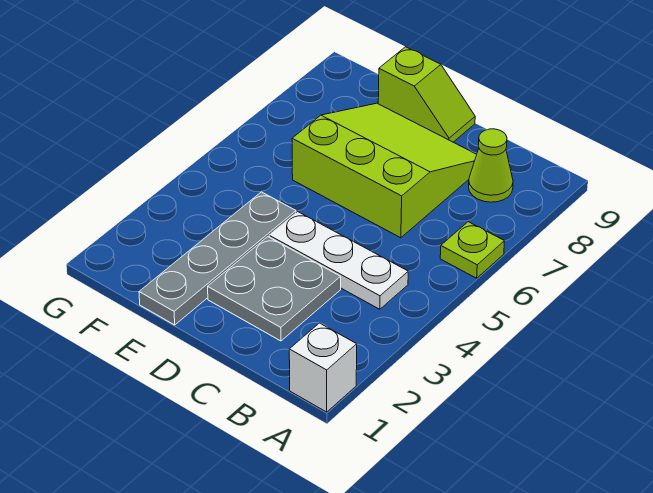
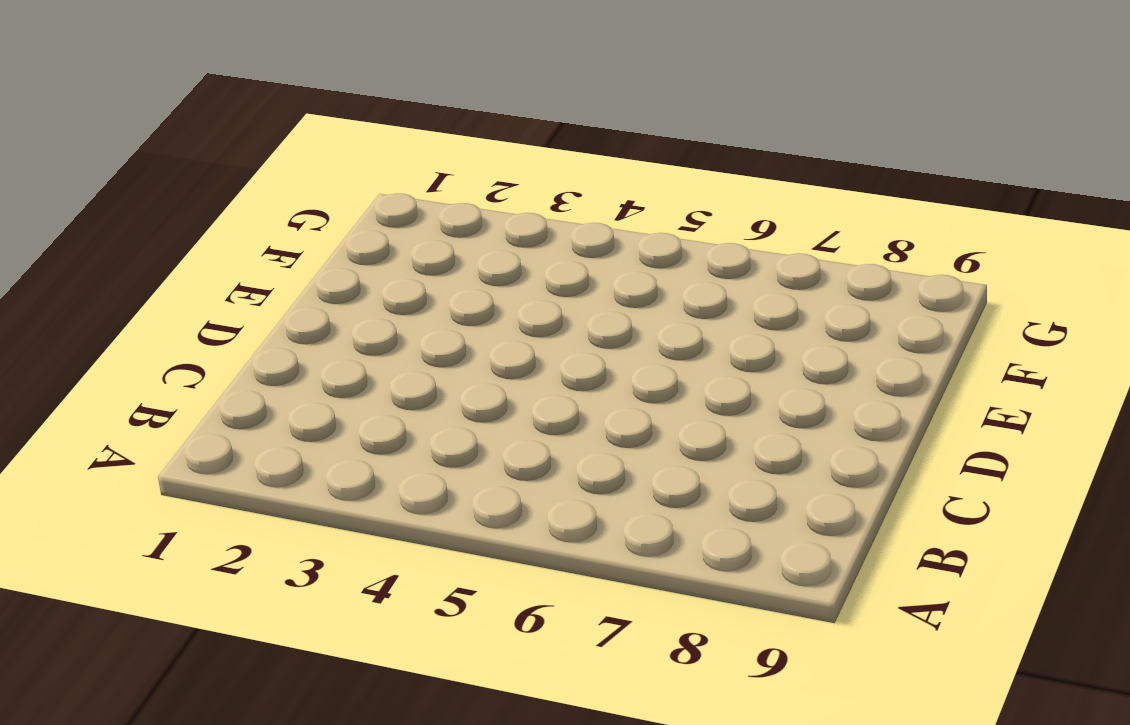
none -> white brick A1 level 1
none -> lime plate A6 level 1

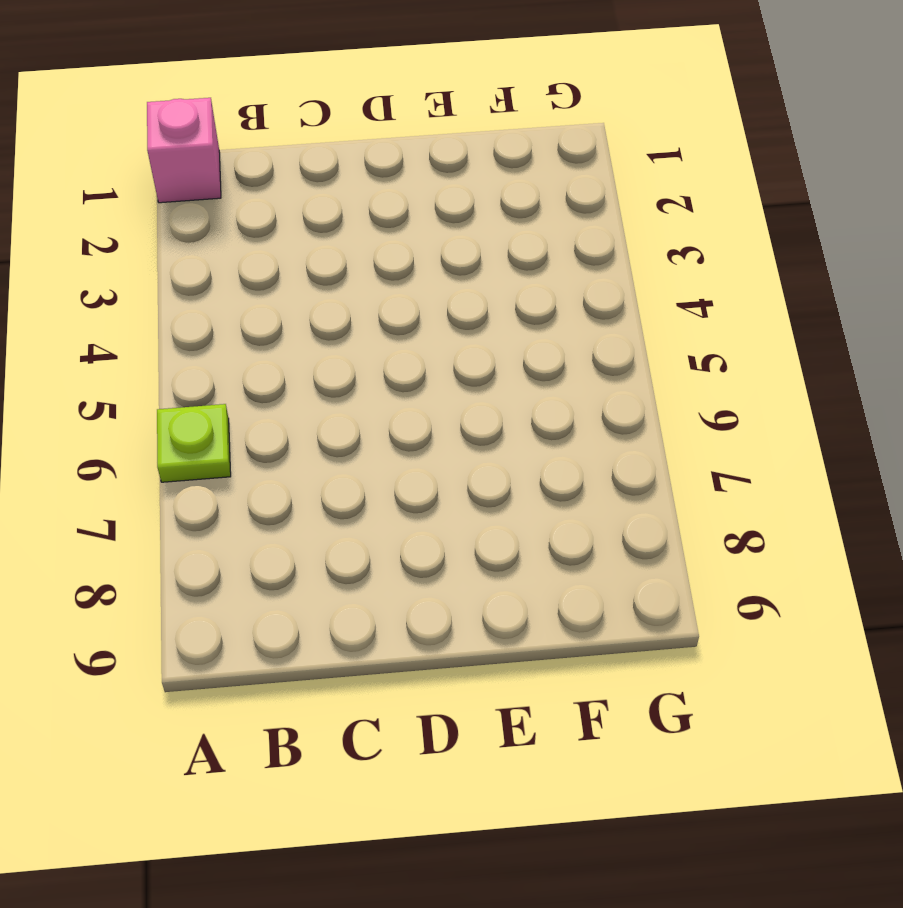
pink brick A1 level 1 -> white brick A1 level 1
none -> white plate B4:D4 level 1
none -> lime cone B8 level 1

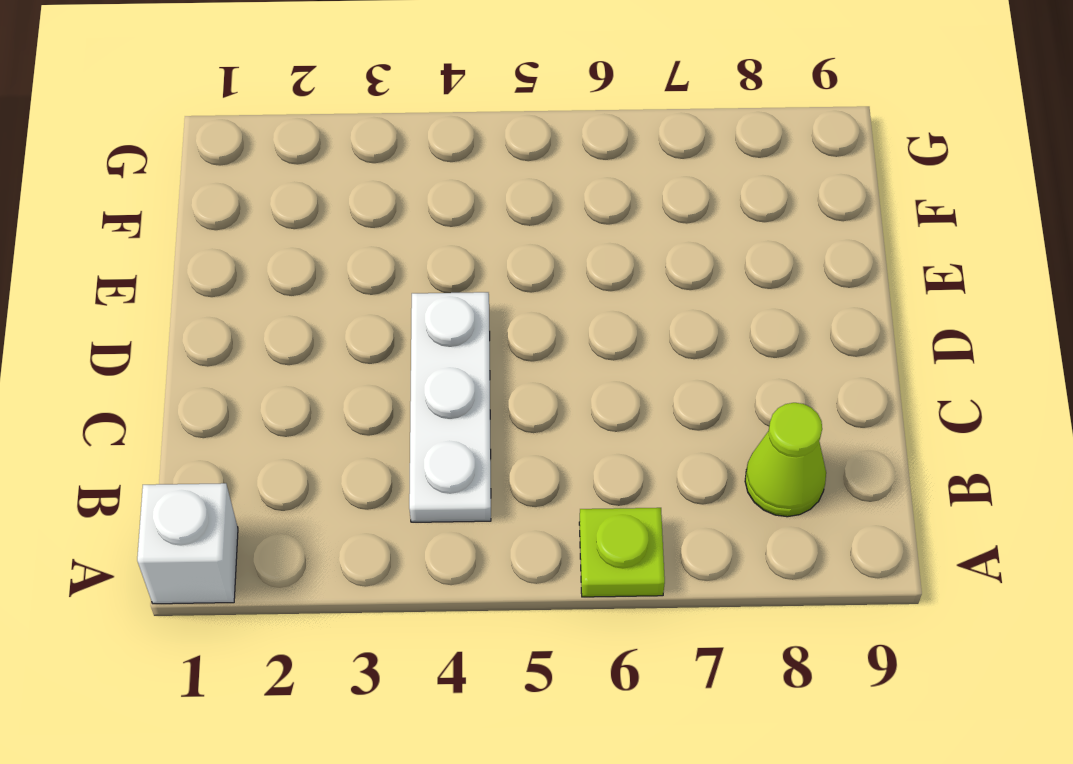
none -> grey plate C2:D3 level 1
none -> lime slope C6:E8 level 1 top 6

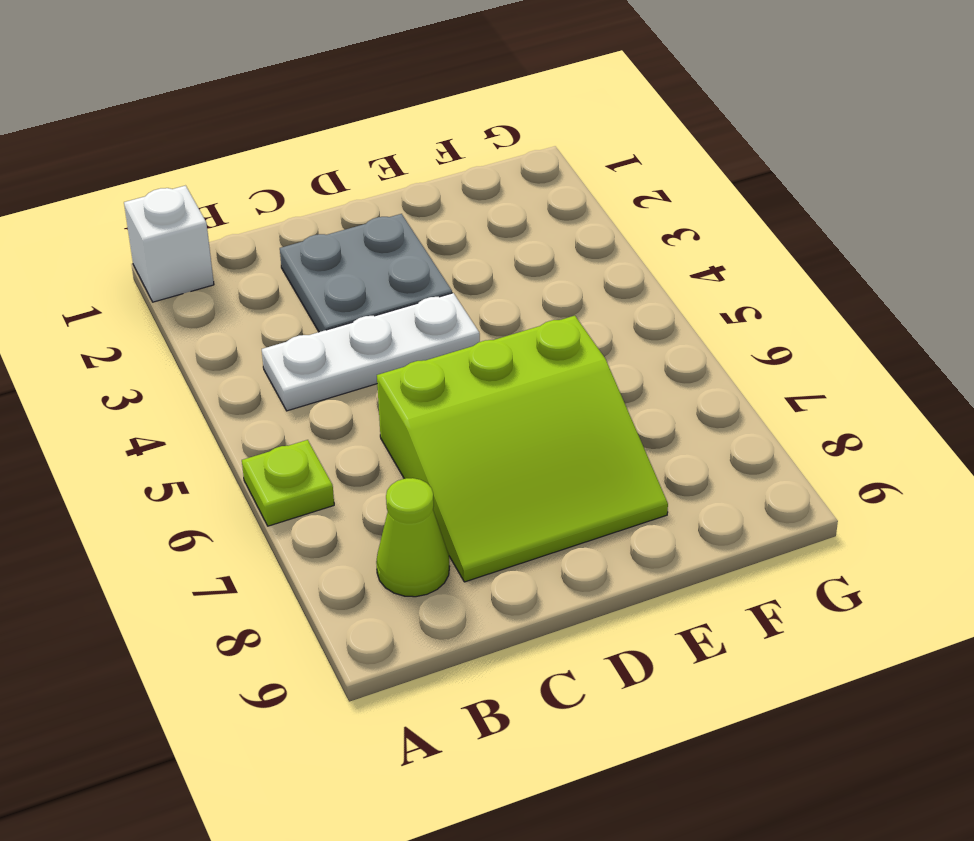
none -> lime slope D9:E9 level 1 top E
none -> grey plate E1:E4 level 1

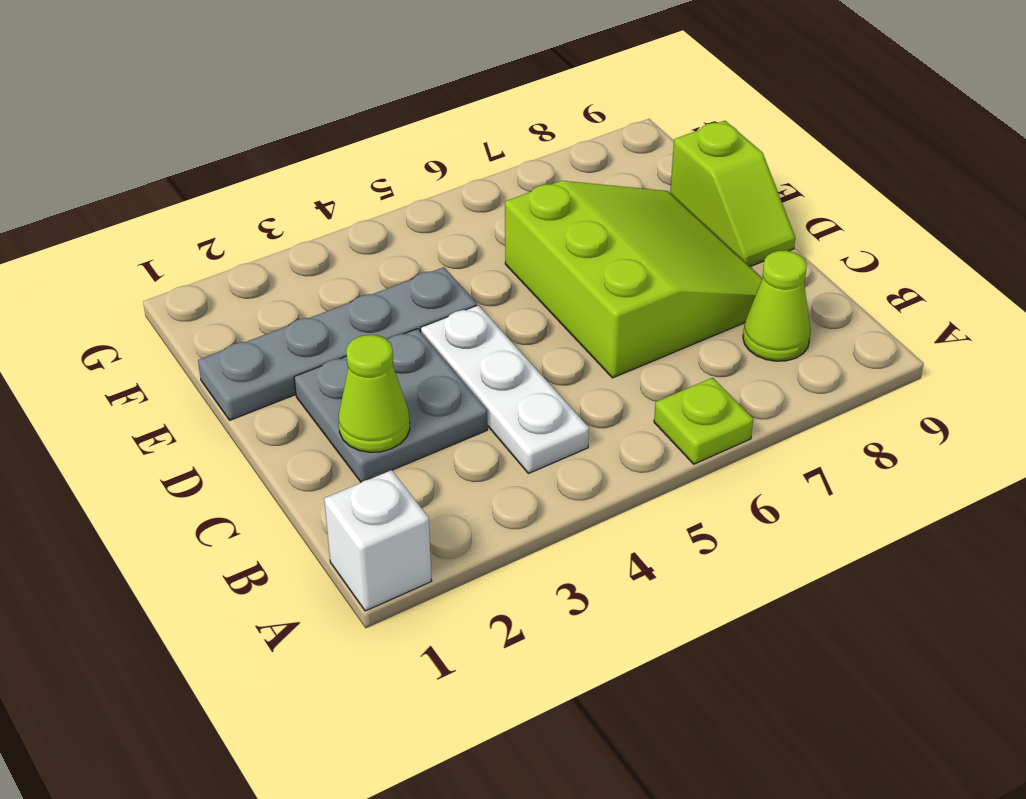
lime cone C2 level 2 -> none

